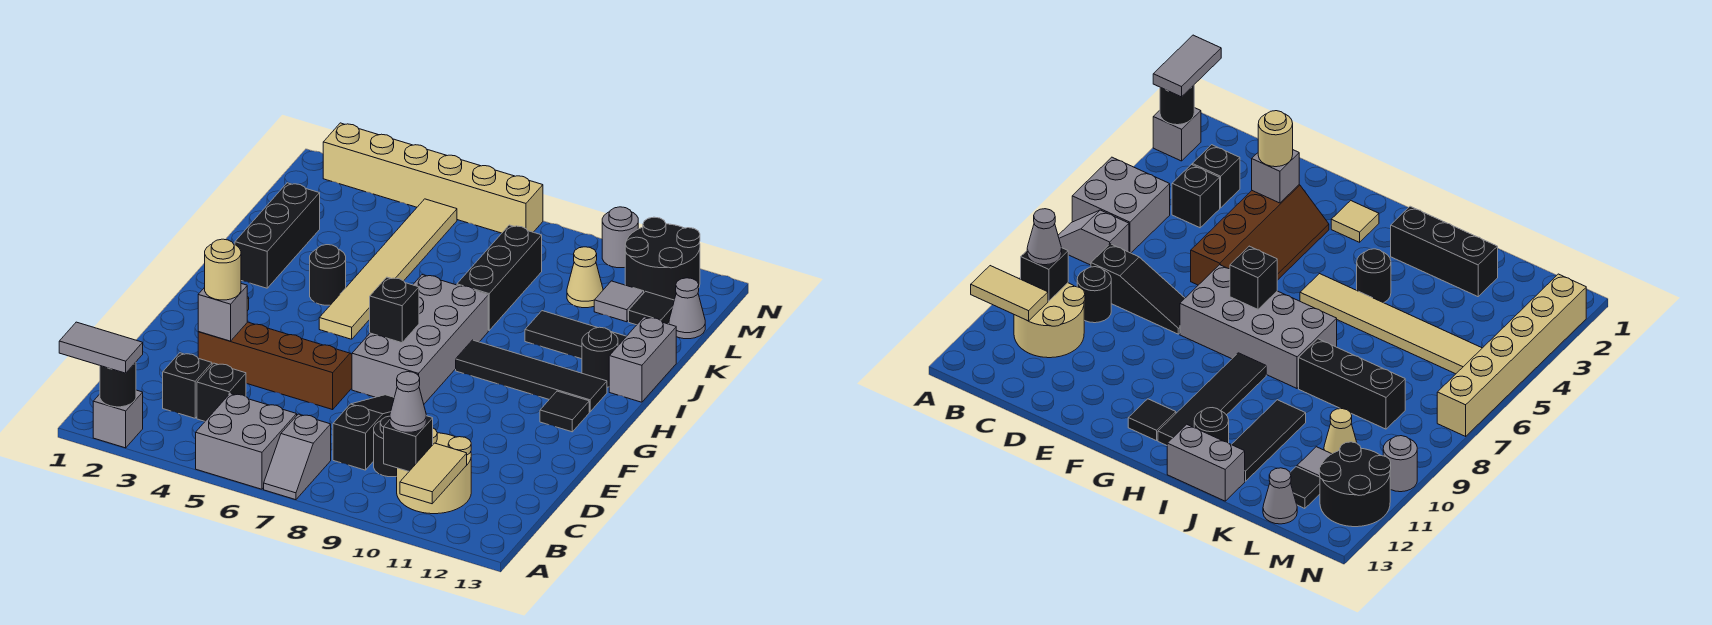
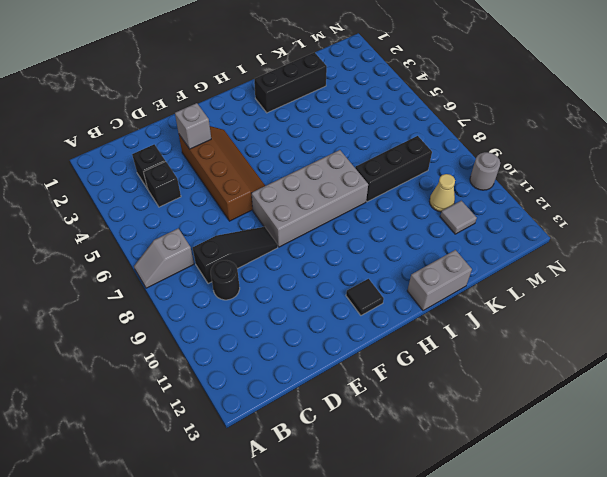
none -> grey brick A2 level 1
none -> grey brick A5:B6 level 1
none -> tan round brick B10:C11 level 1
none -> tan tile G2 level 1

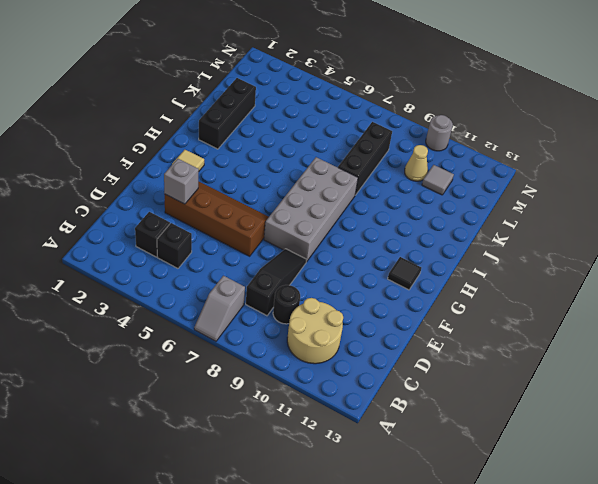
none -> grey brick A2 level 1
none -> grey brick A5:B6 level 1
none -> tan tile H5:M5 level 1
none -> black tile H9:H12 level 1

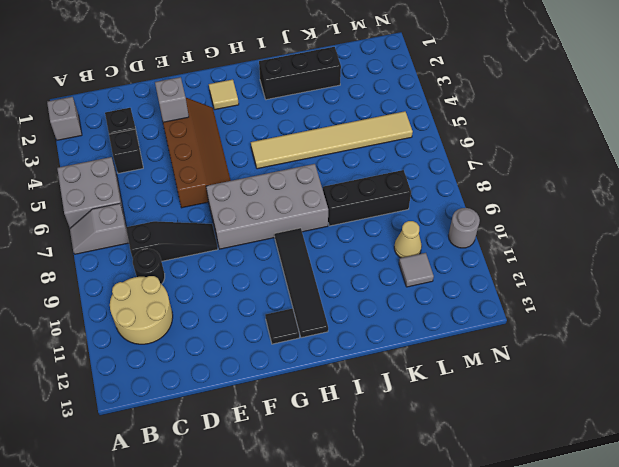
none -> black round brick I4 level 1
none -> black round brick I12 level 1
none -> grey brick I13:J13 level 1
none -> black tile J10:J12 level 1

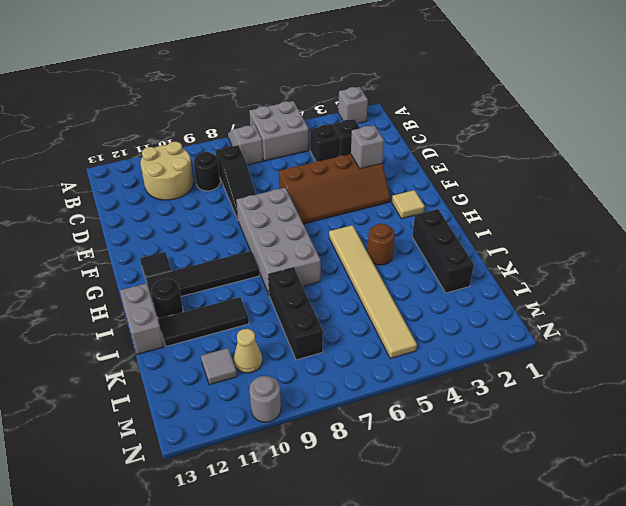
brown round brick I4 level 1 -> black round brick I4 level 1
none -> black tile L12 level 1
none -> grey cone L13 level 1
none -> black round brick M11:N12 level 1
none -> tan brick N2:N7 level 1

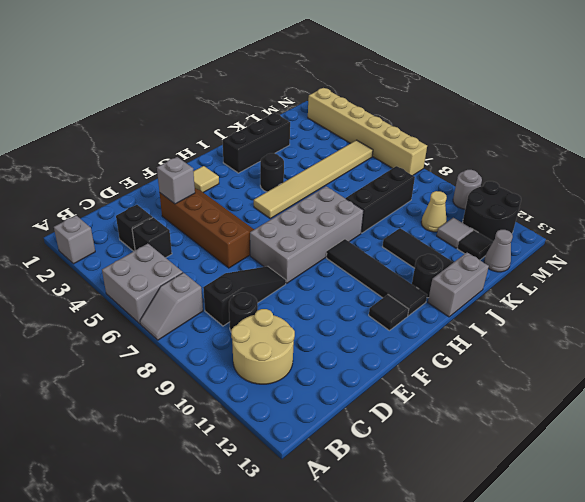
none -> black round brick A2 level 2
none -> tan tile A11:B11 level 2
none -> black brick B10 level 2
none -> black brick G7 level 2

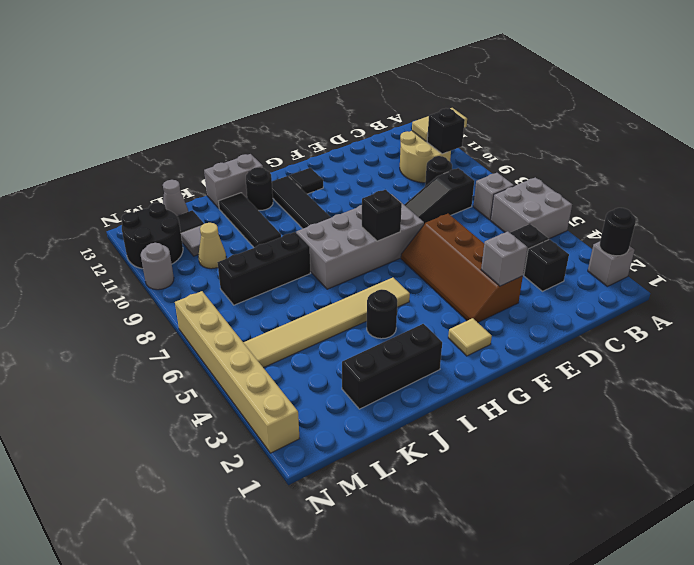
none -> grey tile A1:A2 level 3
none -> grey cone B10 level 3
none -> tan round brick E3 level 3

